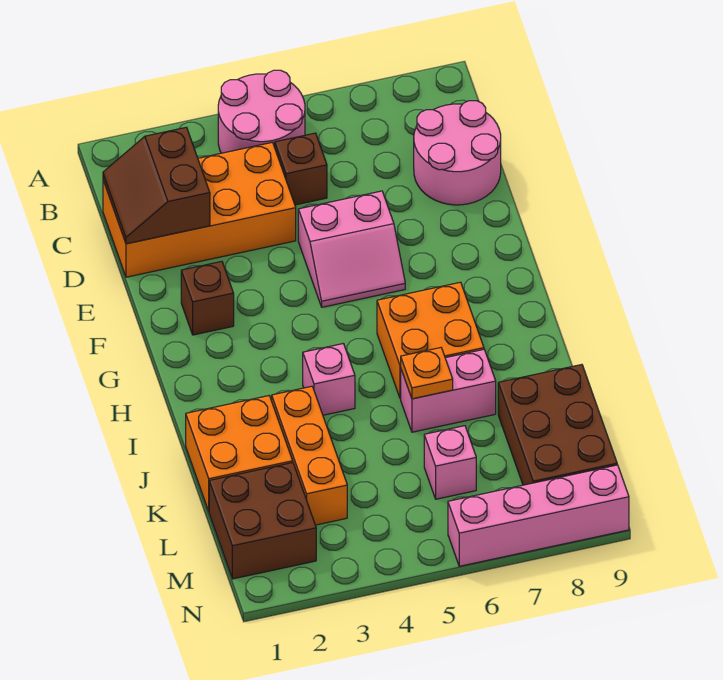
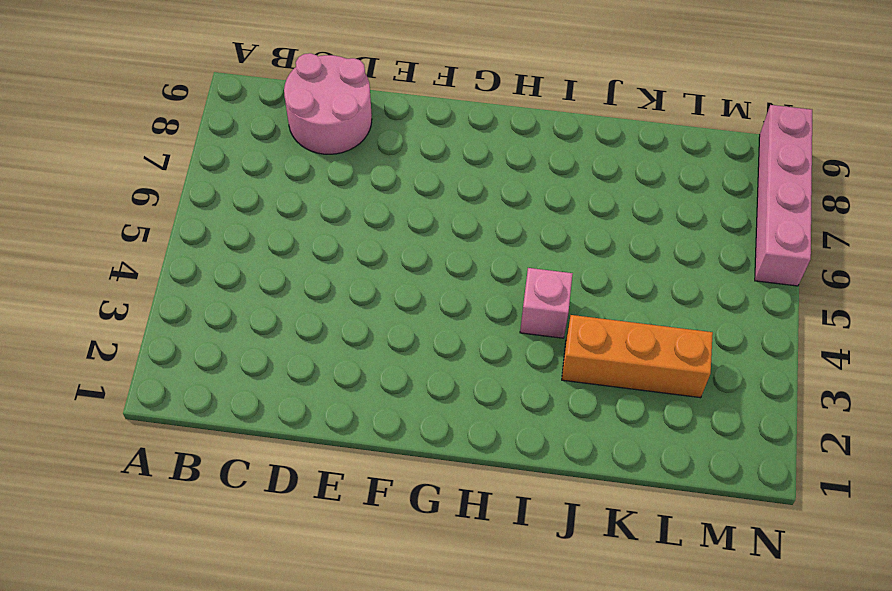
none -> pink round brick A4:B5 level 1
none -> orange brick C1:D4 level 1
none -> brown brick C5 level 1

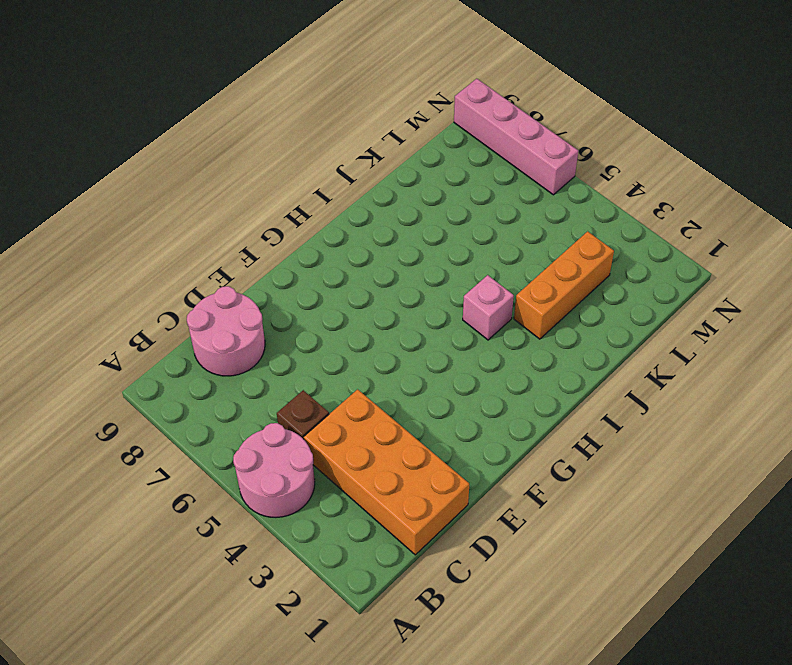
none -> pink slope E5:F6 level 1 top E
none -> brown brick F2 level 1
none -> orange brick H6:I7 level 1

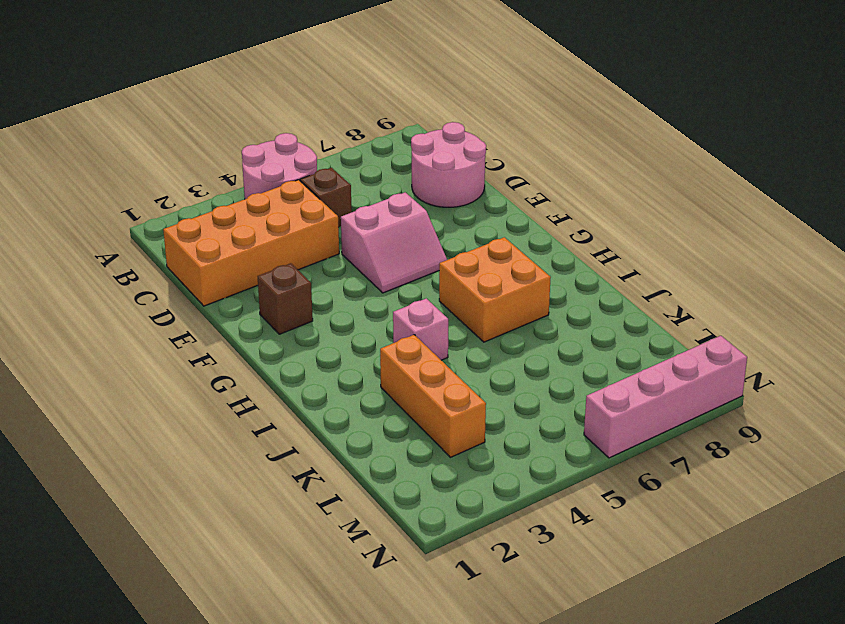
none -> orange brick J1:K2 level 1
none -> pink brick J6:J7 level 1
none -> brown brick K8:M9 level 1

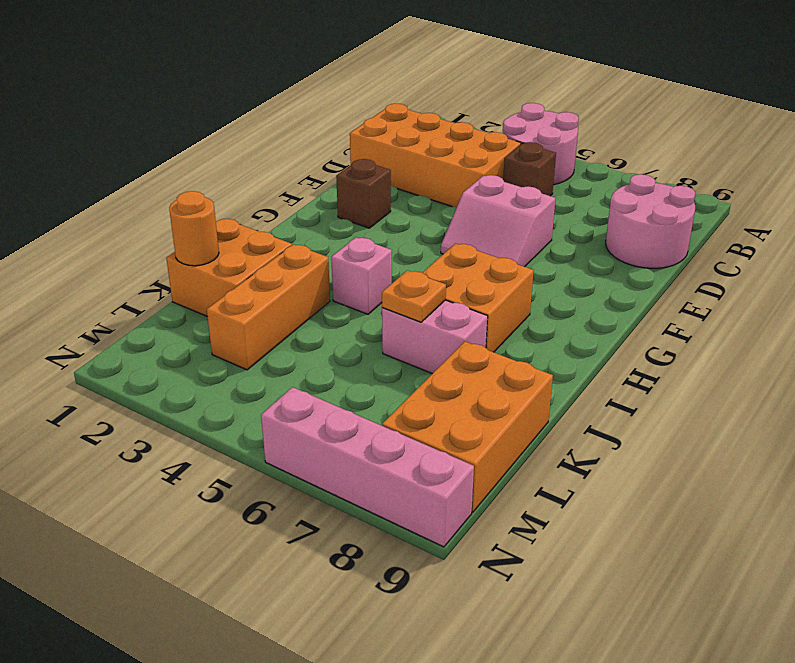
orange round brick K1 level 2 -> none
orange brick K8:M9 level 1 -> brown brick K8:M9 level 1
none -> brown brick L1:M2 level 1
none -> pink brick L6 level 1
none -> brown slope C1:D2 level 2 top 2

